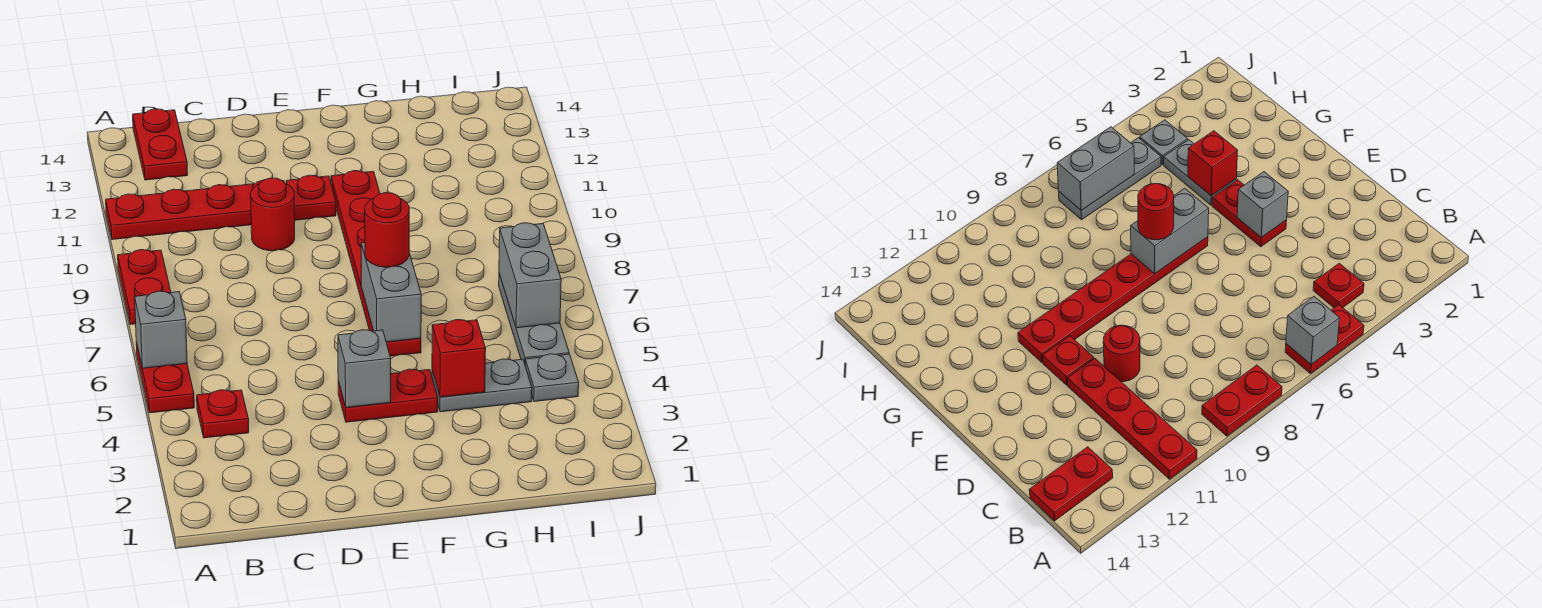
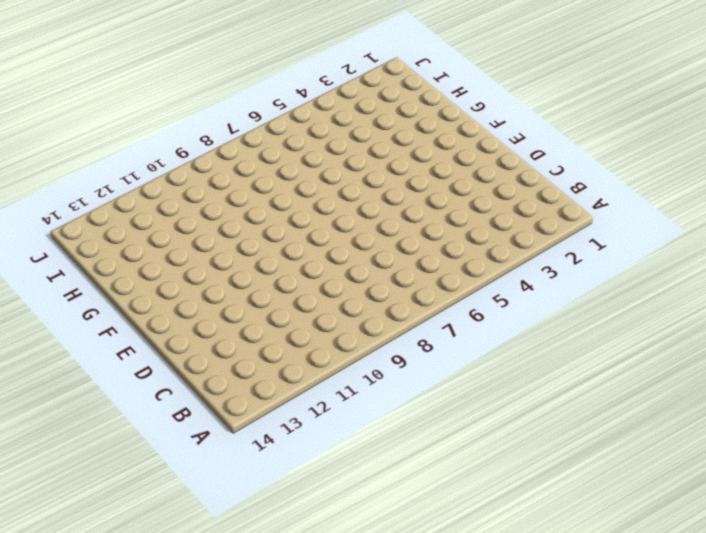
none -> red plate A5:A6 level 1
none -> red plate A8:A9 level 1
none -> red plate A11:D11 level 1

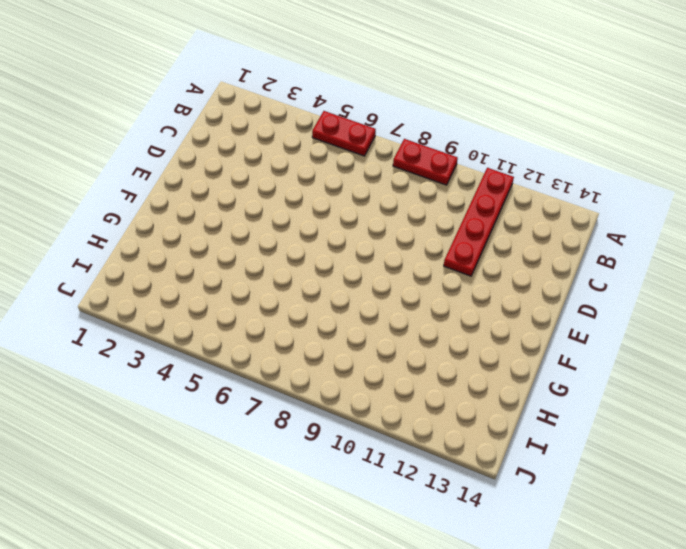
none -> red plate B4 level 1
none -> red plate B13:B14 level 1
none -> red round brick D10 level 1

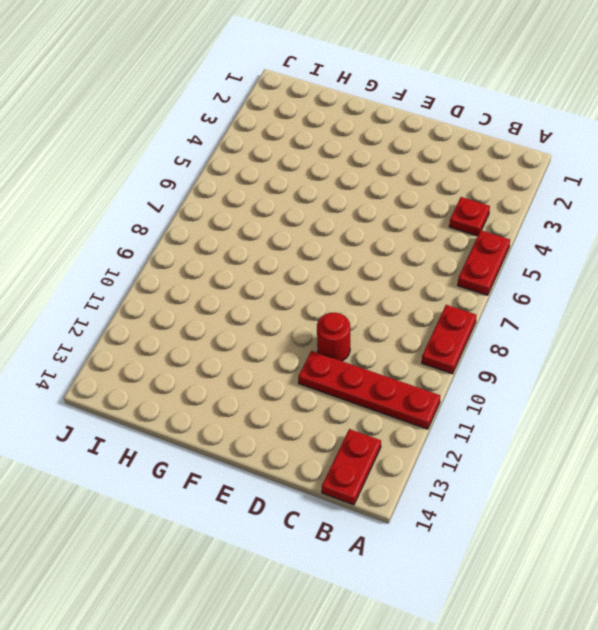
none -> red plate E4:F4 level 1
none -> red plate E11 level 1
none -> red plate F6:F11 level 1

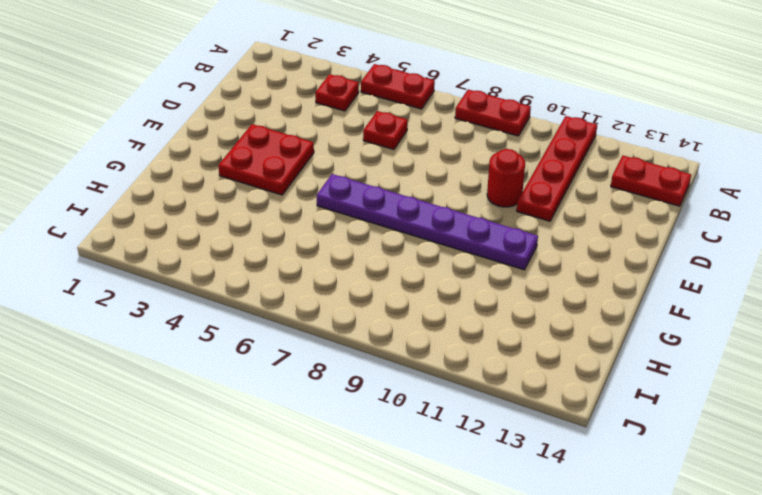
red plate C6 level 1 -> red plate E11 level 1
red plate E3:F4 level 1 -> red plate E4:F4 level 1
purple plate F6:F11 level 1 -> red plate F6:F11 level 1
none -> grey plate G4:H4 level 1
none -> grey plate I4 level 1
none -> grey plate I5:I7 level 1

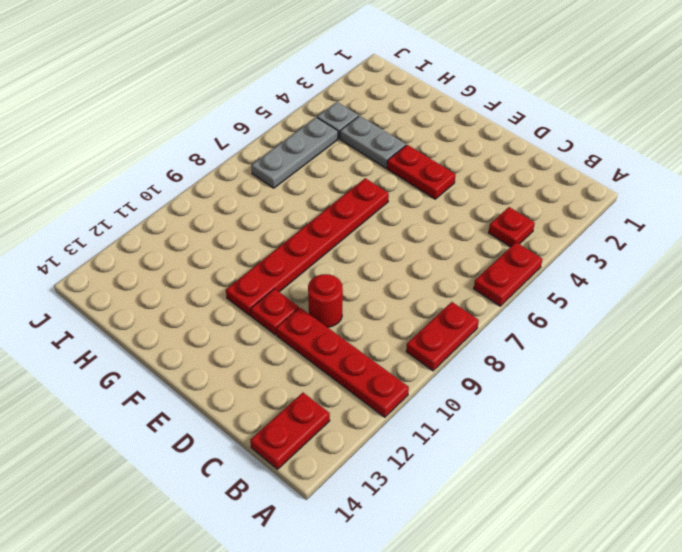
none -> grey brick A6 level 2
none -> grey brick E4 level 2
none -> grey brick F6:F7 level 2

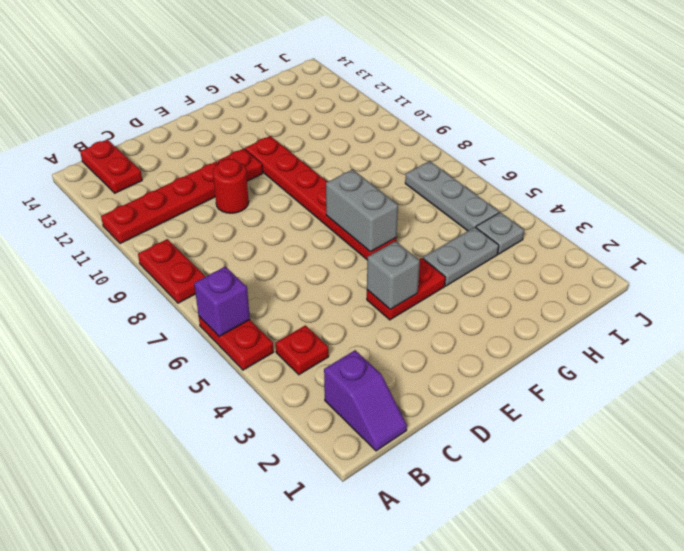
purple brick A6 level 2 -> grey brick A6 level 2
purple slope B1:B2 level 1 top 2 -> none
none -> red brick G4 level 2
none -> grey brick I6:I7 level 2
none -> red round brick F7 level 3

